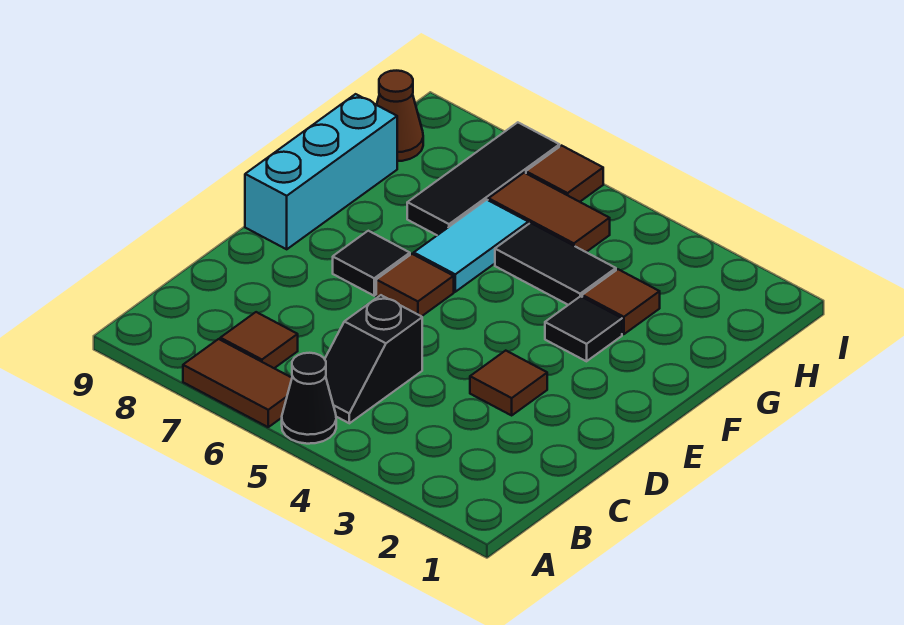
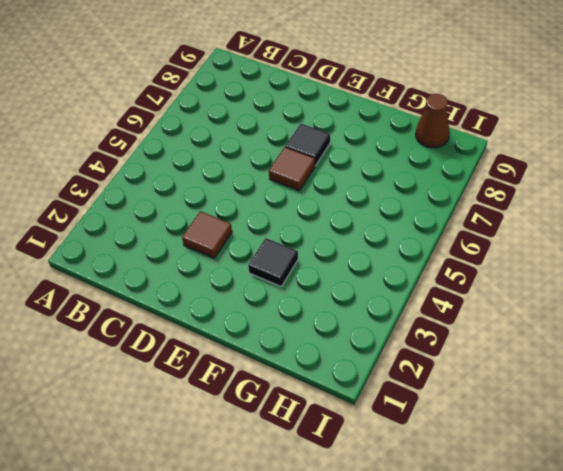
none -> black cone A5 level 1
none -> brown tile A6:A7 level 1
none -> black slope B5:C5 level 1 top C

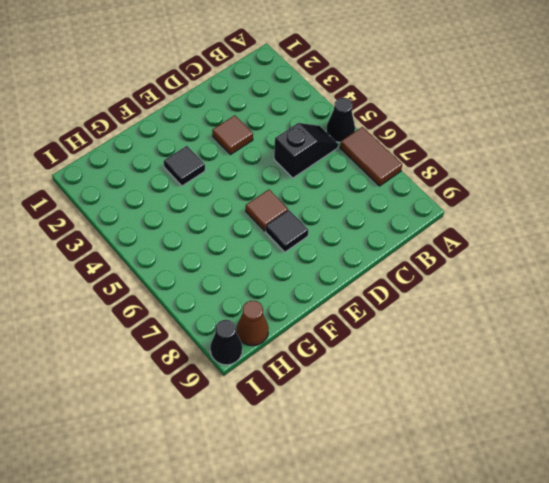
black cone I9 level 1 -> none
none -> brown tile B7 level 1
none -> cyan brick E9:G9 level 1
none -> cyan tile F6:G6 level 1

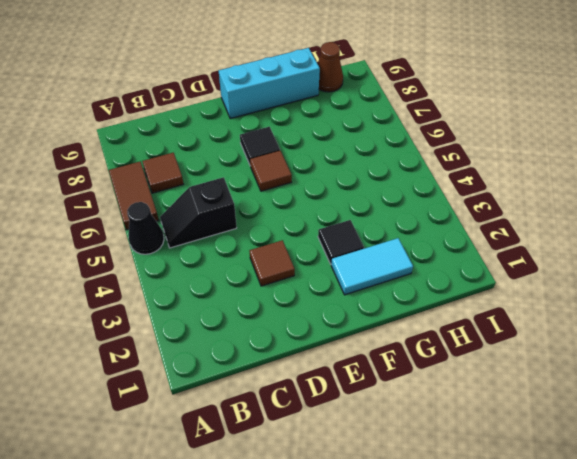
cyan tile F2:G2 level 1 -> cyan tile F6:G6 level 1
none -> brown tile G3 level 1
none -> black tile G4:G5 level 1
none -> black tile G7:I7 level 1

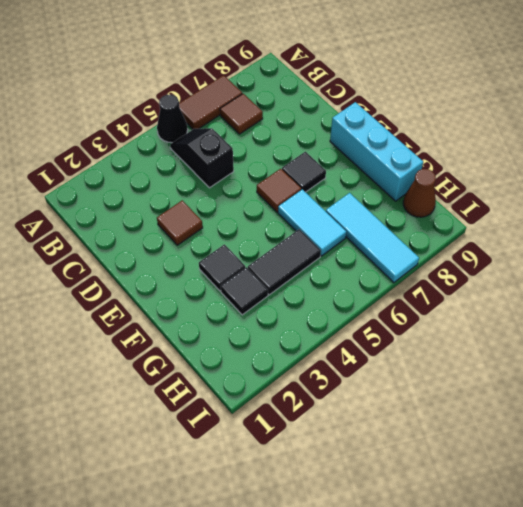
black tile G3 level 1 -> brown tile G3 level 1
cyan tile G7:I7 level 1 -> black tile G7:I7 level 1
none -> brown tile H5:H6 level 1
none -> brown tile I6 level 1

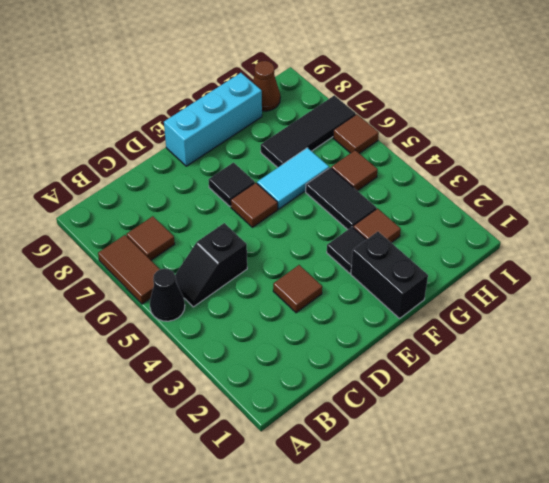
black brick F1:F2 level 1 -> none
brown tile H5 level 1 -> brown tile H5:H6 level 1

